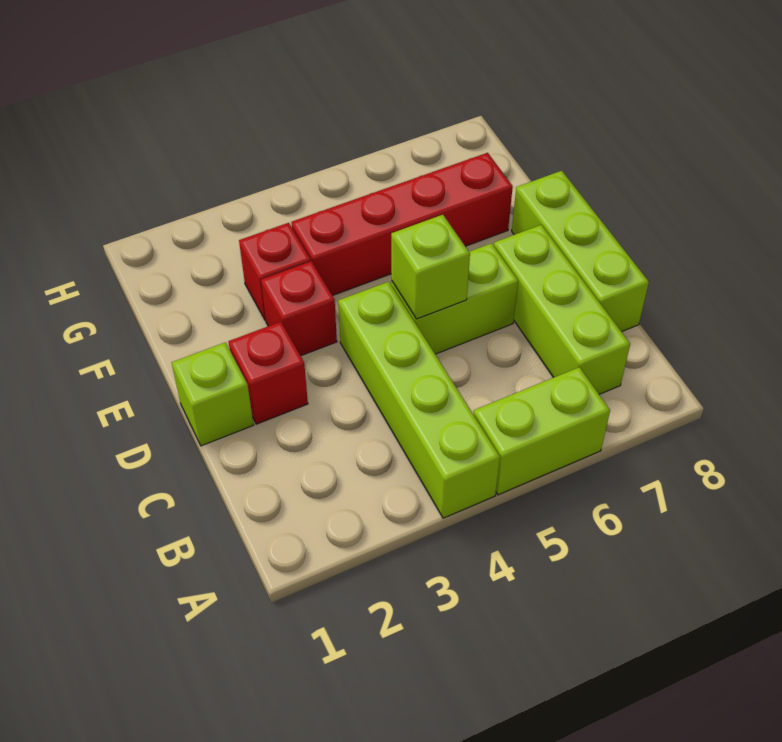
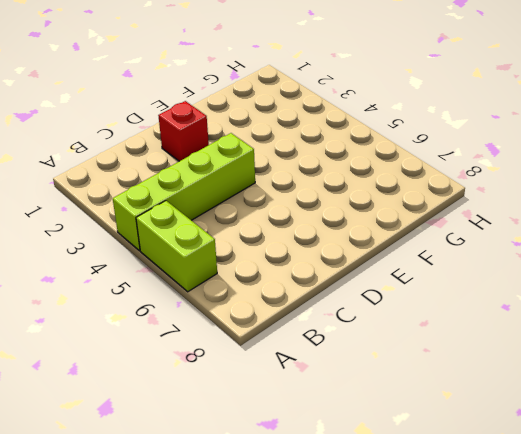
none -> lime brick B7:D7 level 1
none -> lime brick C8:E8 level 1

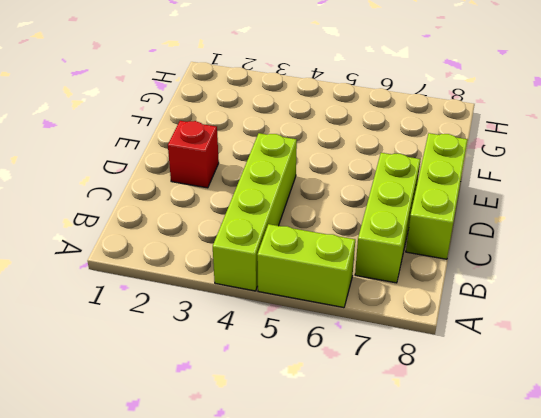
none -> lime brick D1 level 1
none -> lime brick D5:D6 level 1

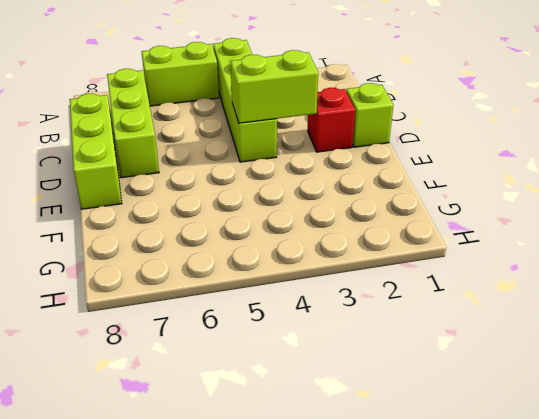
lime brick D3:D4 level 2 -> lime brick D5:D6 level 1
none -> red brick E3 level 1
none -> red brick F3 level 1

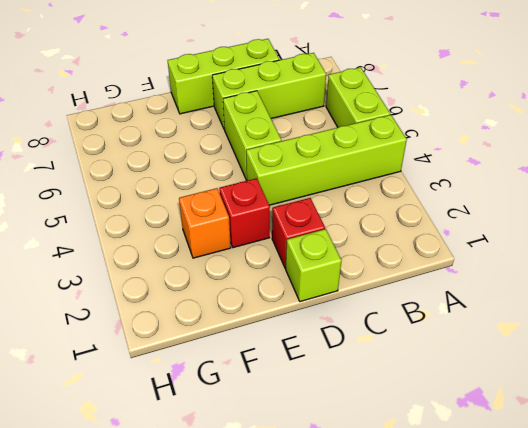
orange brick F3 level 1 -> red brick F3 level 1
none -> red brick F4:F7 level 1
none -> lime brick D5 level 2

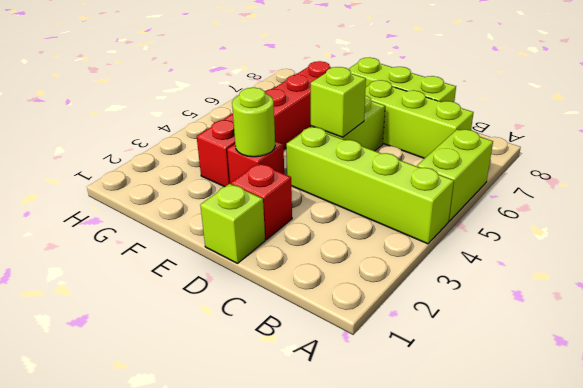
lime round brick E3 level 2 -> none

